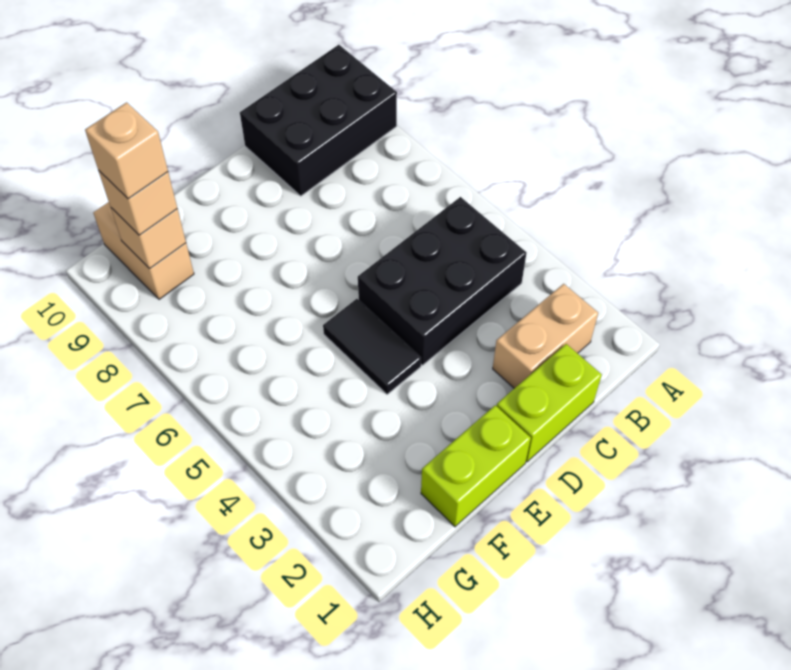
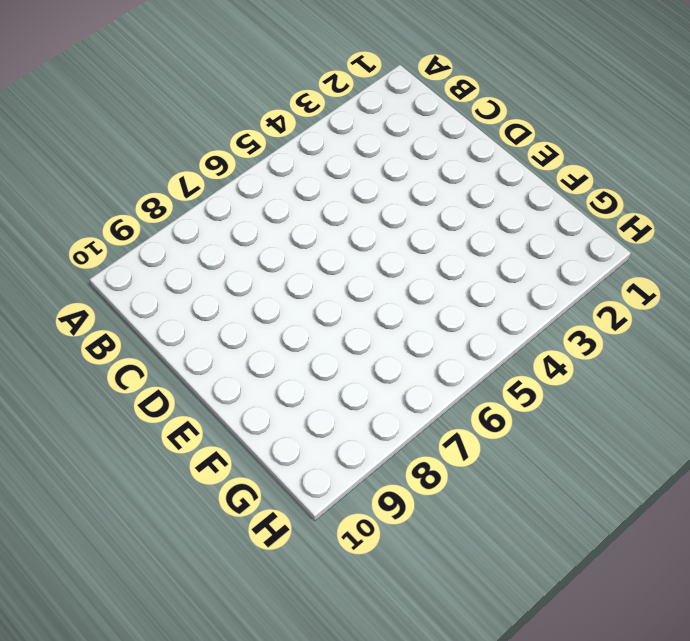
none -> black brick A9:C10 level 1
none -> tan brick B2:C2 level 1

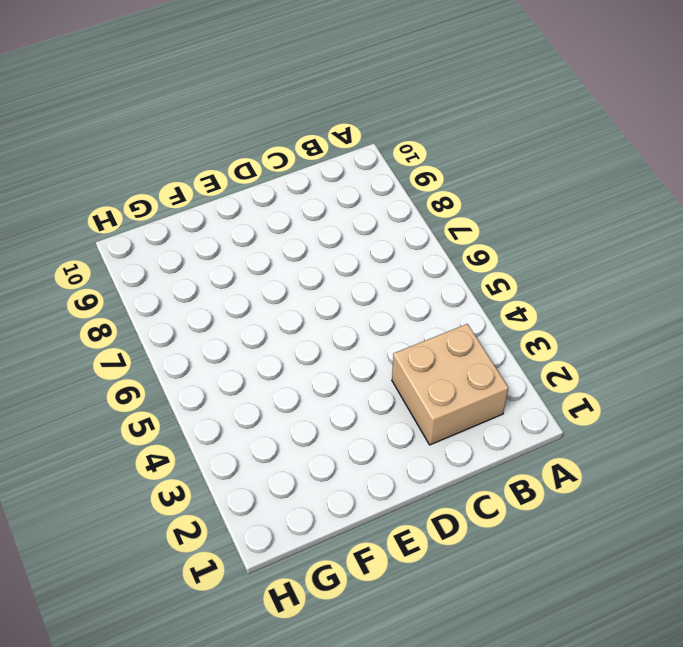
tan brick B2:C3 level 1 -> tan brick B2:C2 level 1
none -> black brick A9:C10 level 1
none -> black brick B4:D5 level 1

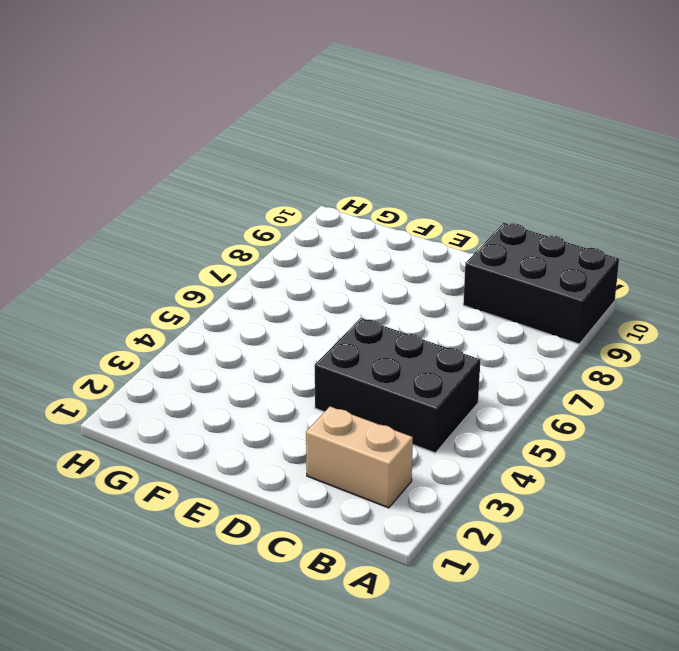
none -> lime brick C1:D1 level 1
none -> lime brick E1:F1 level 1

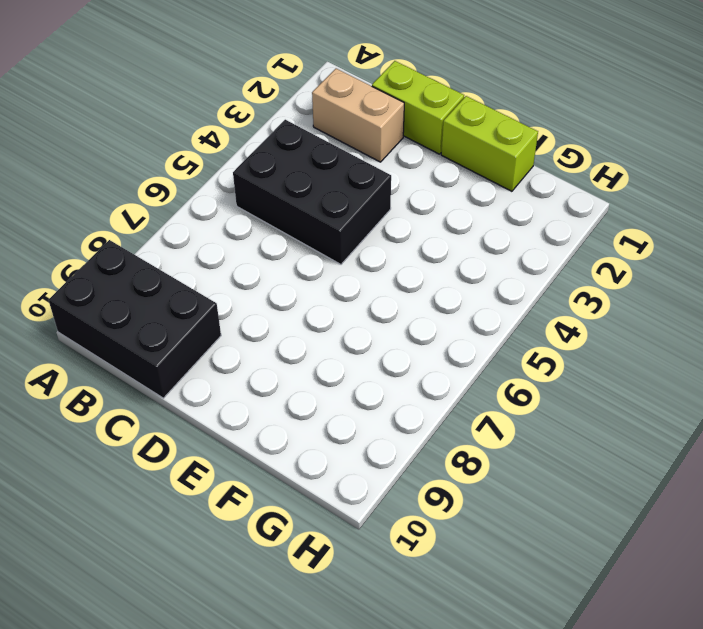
none -> black tile E4:E5 level 1
none -> tan brick G9:G10 level 1

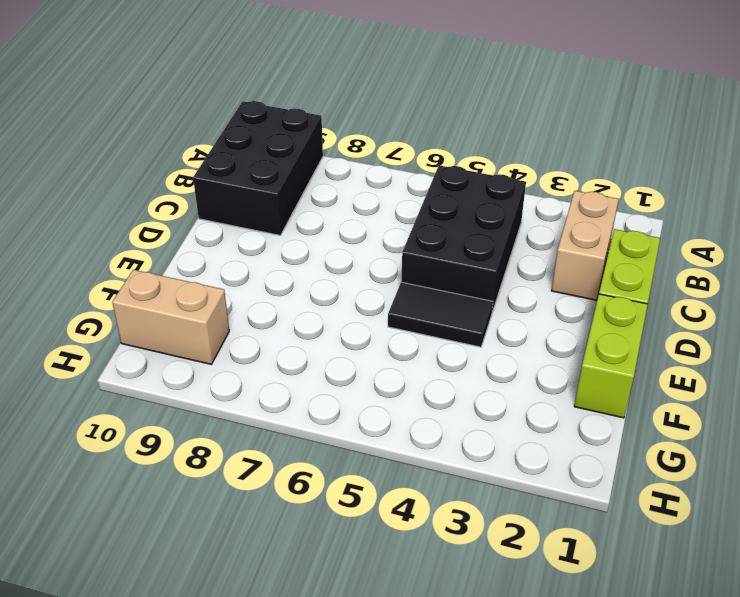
none -> tan brick G9 level 2
none -> tan brick G9 level 3

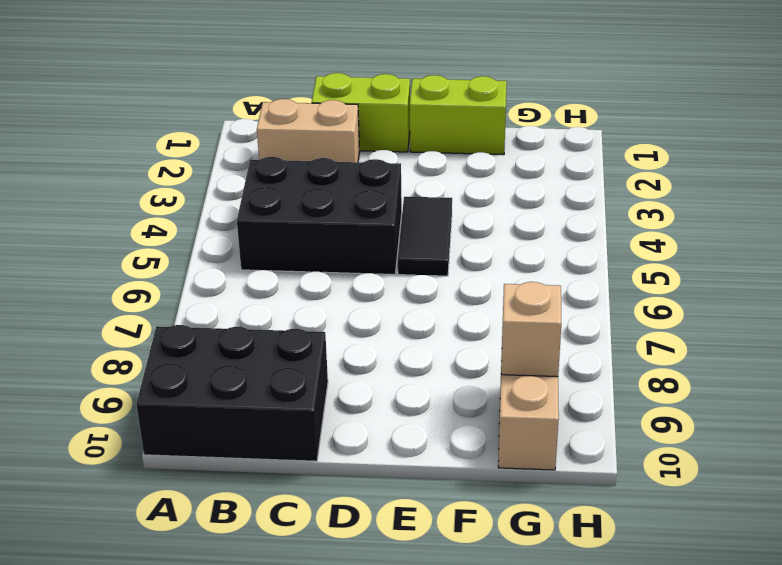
none -> tan brick G9 level 3
none -> tan brick G9 level 4

